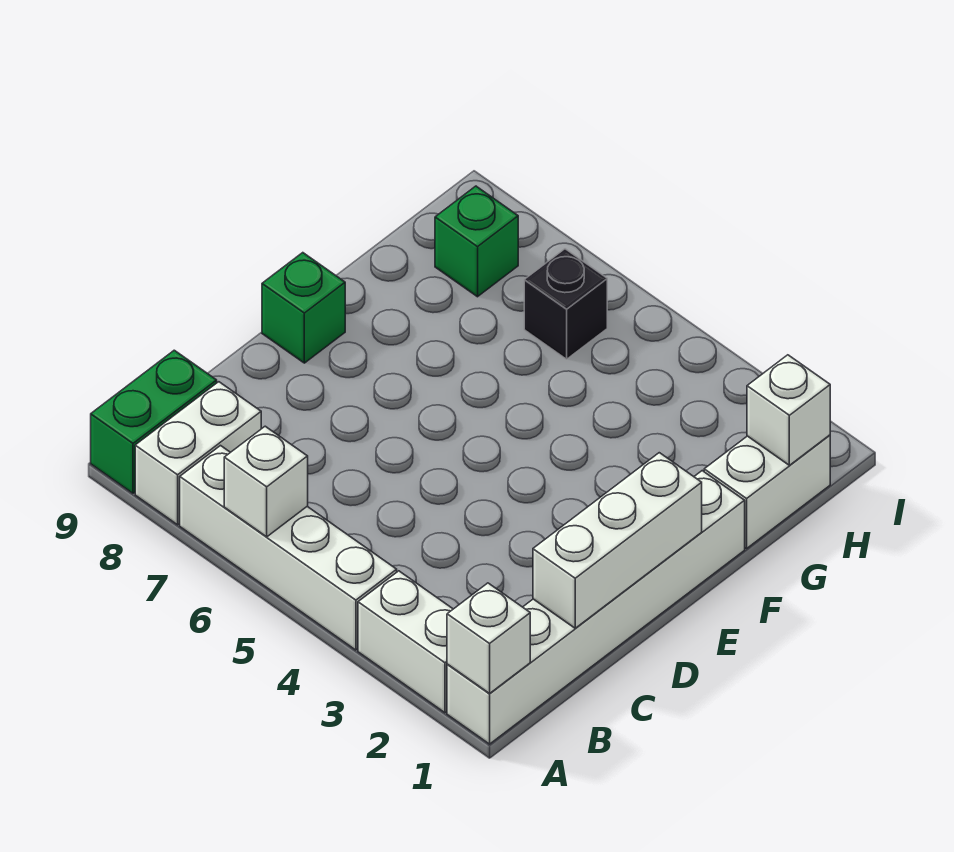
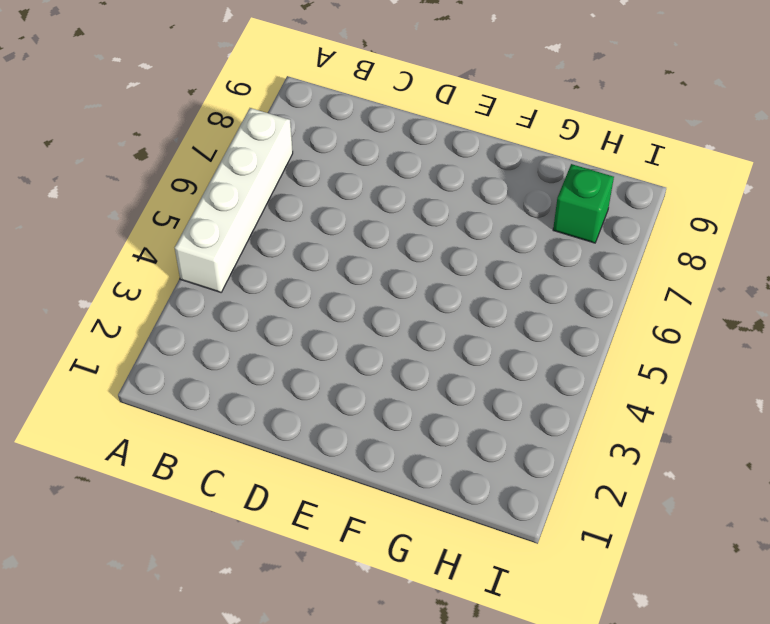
none -> white brick A1:F1 level 1
none -> white brick A2:A3 level 1
none -> white brick A8:B8 level 1

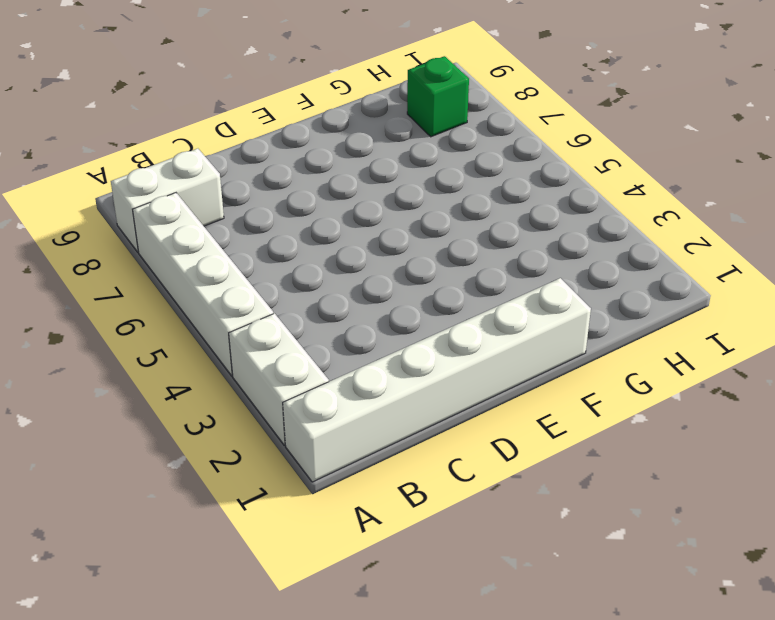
none -> green brick A9:B9 level 1
none -> green brick E9 level 1
none -> white brick G1:H1 level 1

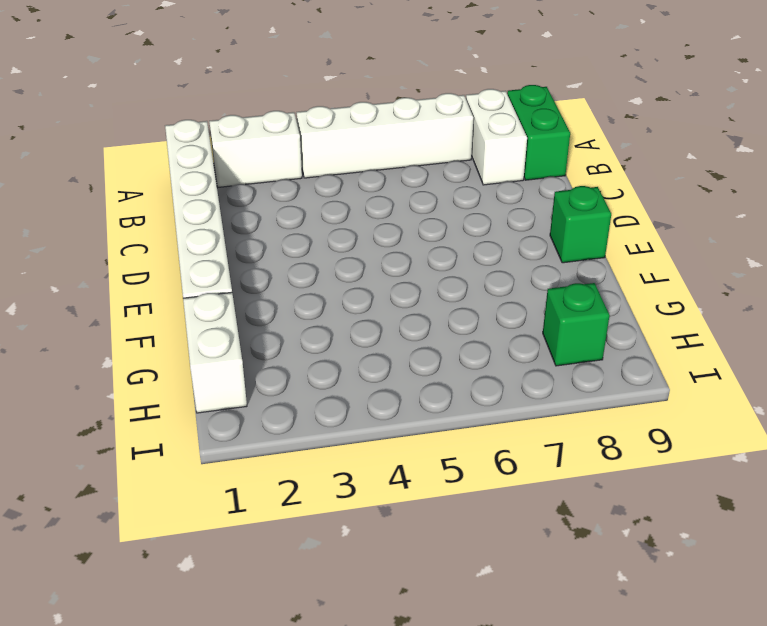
none -> black brick H6 level 1
none -> white brick A1 level 2
none -> white brick A6 level 2

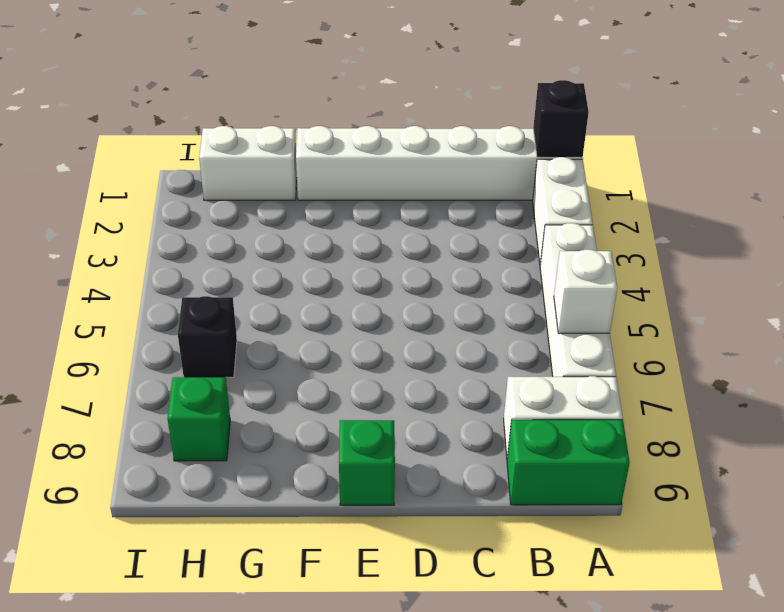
black brick A1 level 2 -> white brick A1 level 2
none -> white brick C1:E1 level 2
none -> white brick H1 level 2

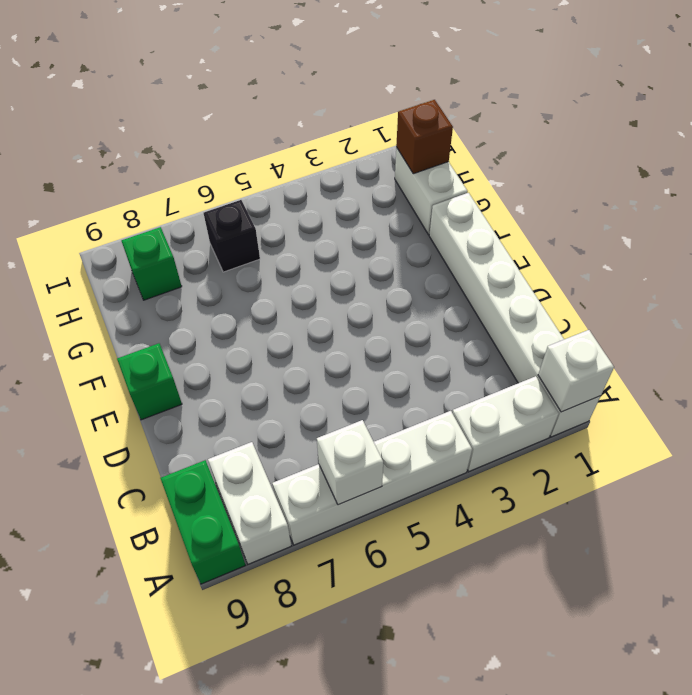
brown brick H1 level 2 -> white brick H1 level 2
none -> white brick C1:E1 level 2

